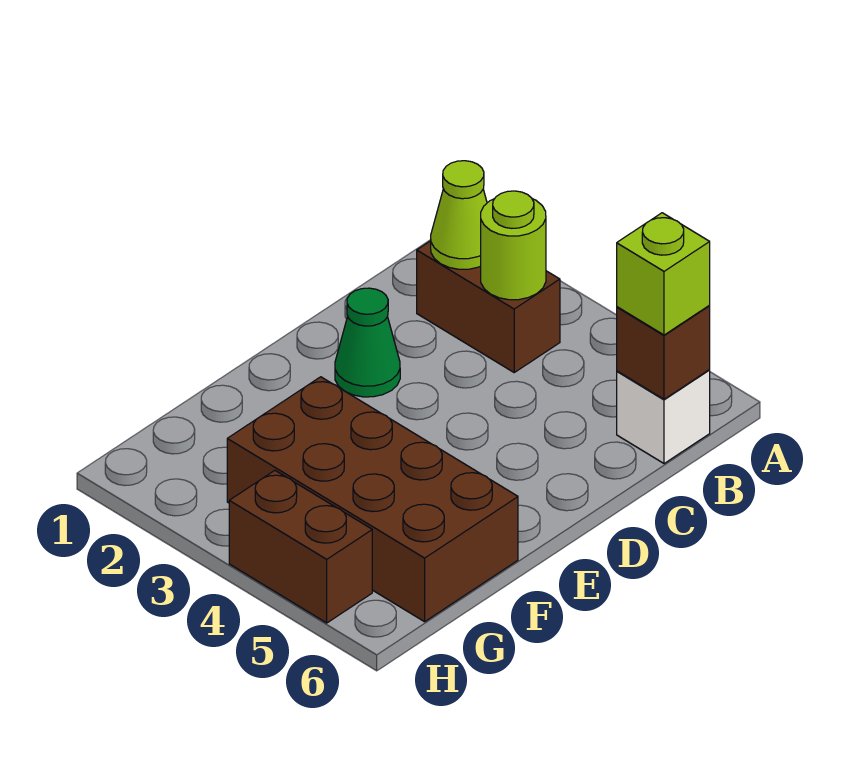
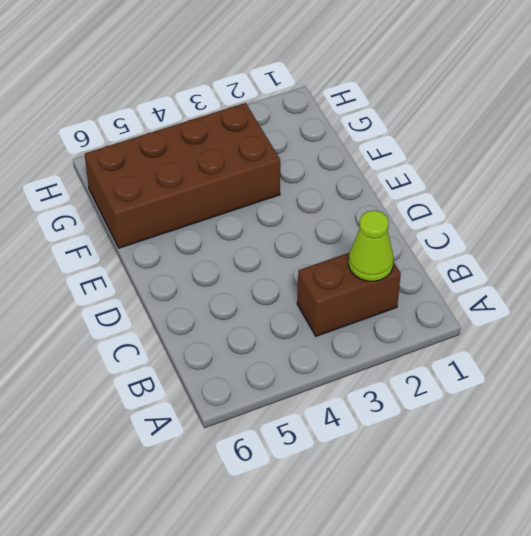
none -> white brick B6 level 1
none -> green cone D2 level 1

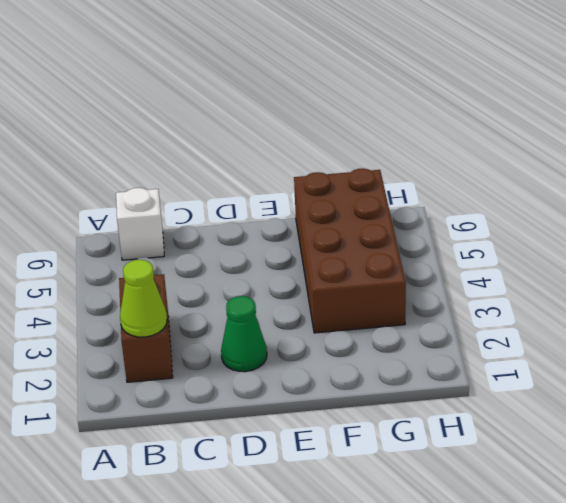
none -> brown brick H4:H5 level 1
none -> lime round brick B3 level 2

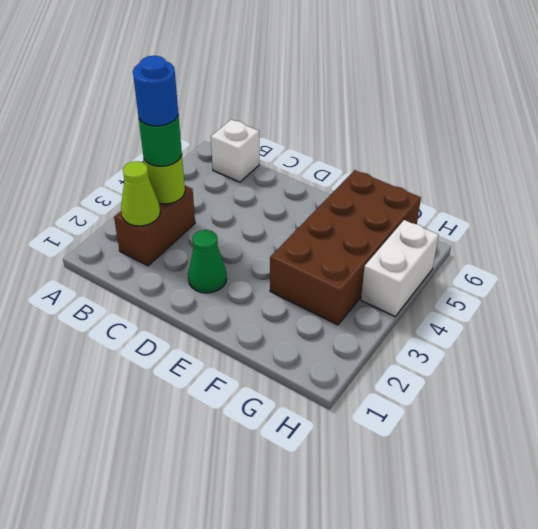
green round brick B3 level 3 -> none
blue round brick B3 level 4 -> none
white brick H4:H5 level 1 -> brown brick H4:H5 level 1
none -> brown brick B6 level 2
none -> lime brick B6 level 3

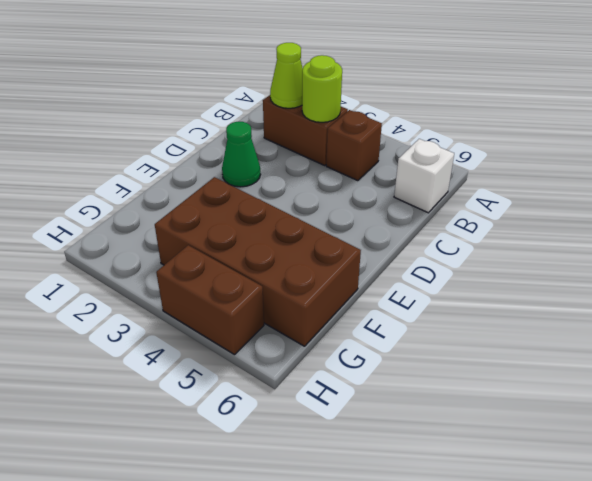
brown brick B4 level 1 -> brown brick B6 level 2
none -> lime brick B6 level 3

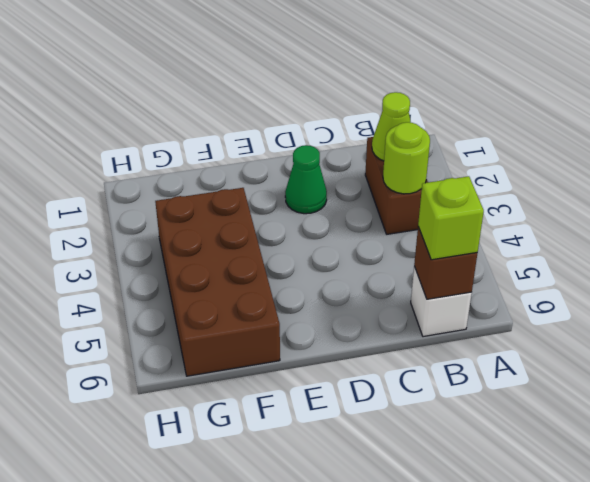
none -> brown brick H4:H5 level 1

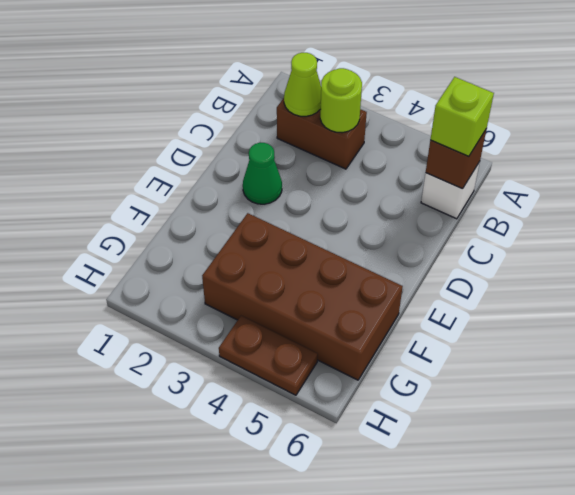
brown plate H4:H5 level 1 -> brown brick H4:H5 level 1

